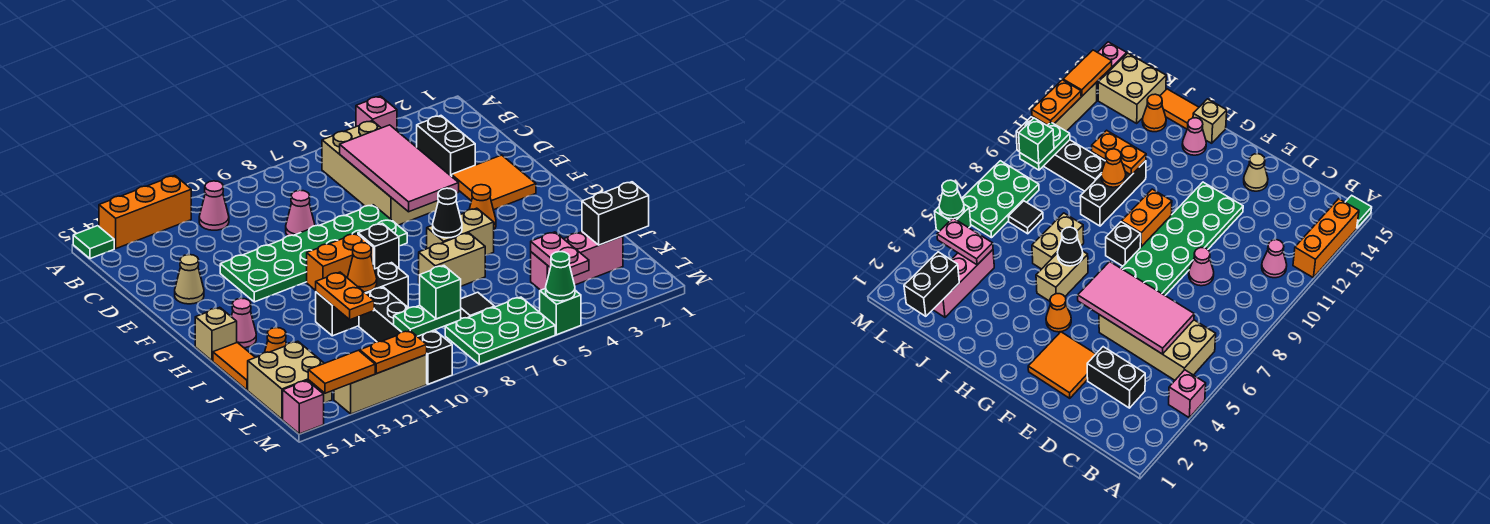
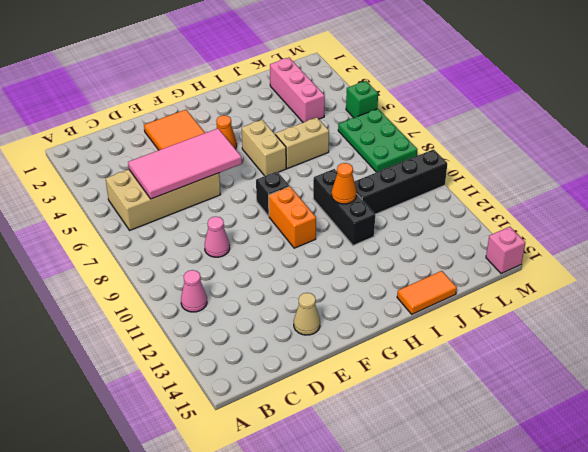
tan brick I6:J6 level 1 -> tan brick I6:I7 level 1
none -> pink brick A4 level 1
none -> orange brick A12:A14 level 1
none -> green tile A15 level 1
none -> black brick C3:D3 level 1

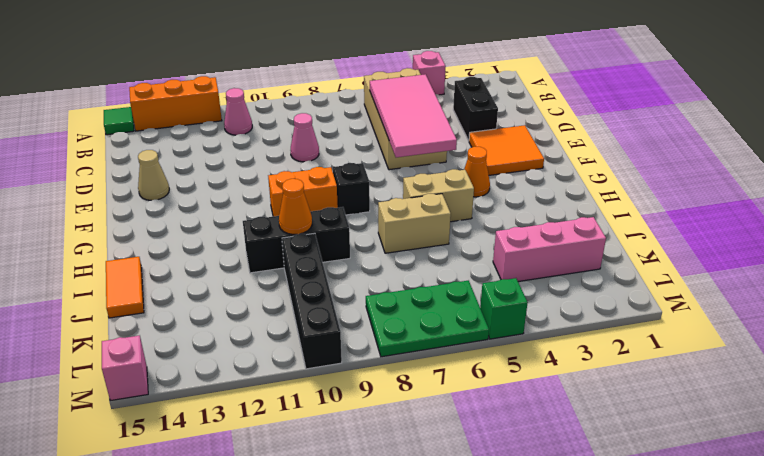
none -> green plate E7:F12 level 1
none -> pink cone H14 level 1
none -> tan brick H15 level 1
none -> orange cone J14 level 1

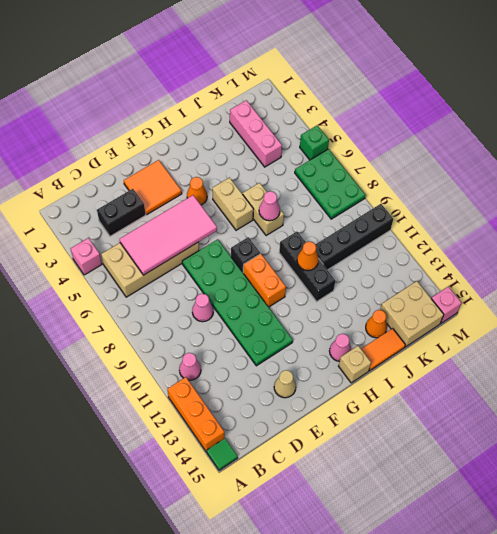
pink cone I7 level 2 -> none
none -> black tile K7 level 1
none -> tan brick M11:M13 level 1
none -> black cone H6 level 2
none -> orange plate I11:J11 level 2

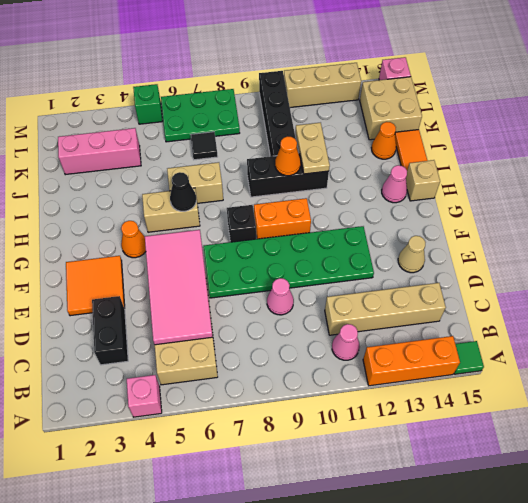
tan brick C11:C14 level 1 -> none
tan plate I11:J11 level 2 -> orange plate I11:J11 level 2
none -> black brick K1:K2 level 2
none -> pink plate K4:L4 level 2
none -> green plate L9:L10 level 2
none -> green cone M5 level 2

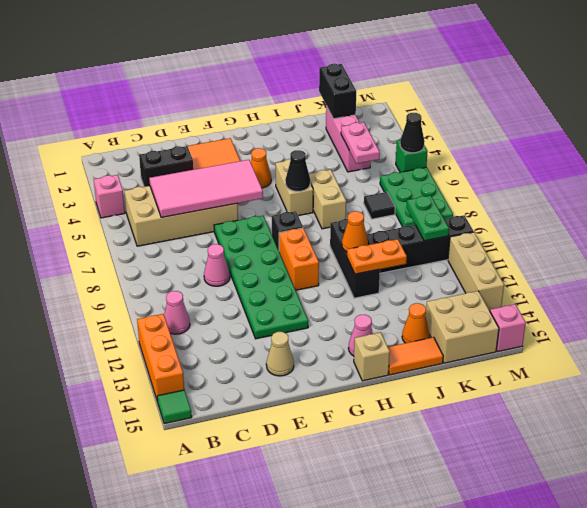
pink plate K4:K5 level 2 -> pink plate K4:L4 level 2
black cone M5 level 2 -> green cone M5 level 2
none -> orange plate M11:M12 level 2
none -> orange tile M13:M14 level 2
none -> green brick L9 level 3

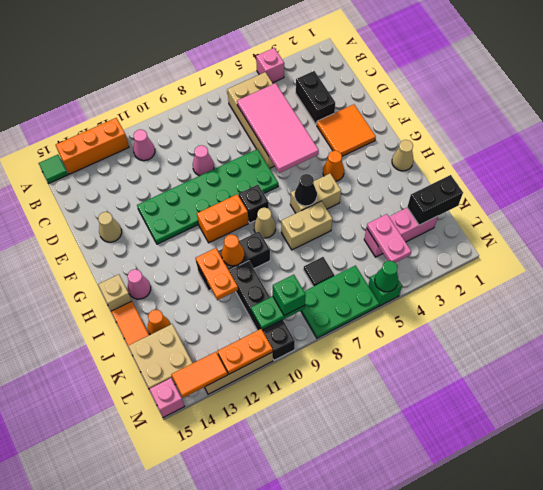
tan cone H1 level 1 -> none
tan cone H8 level 1 -> none

